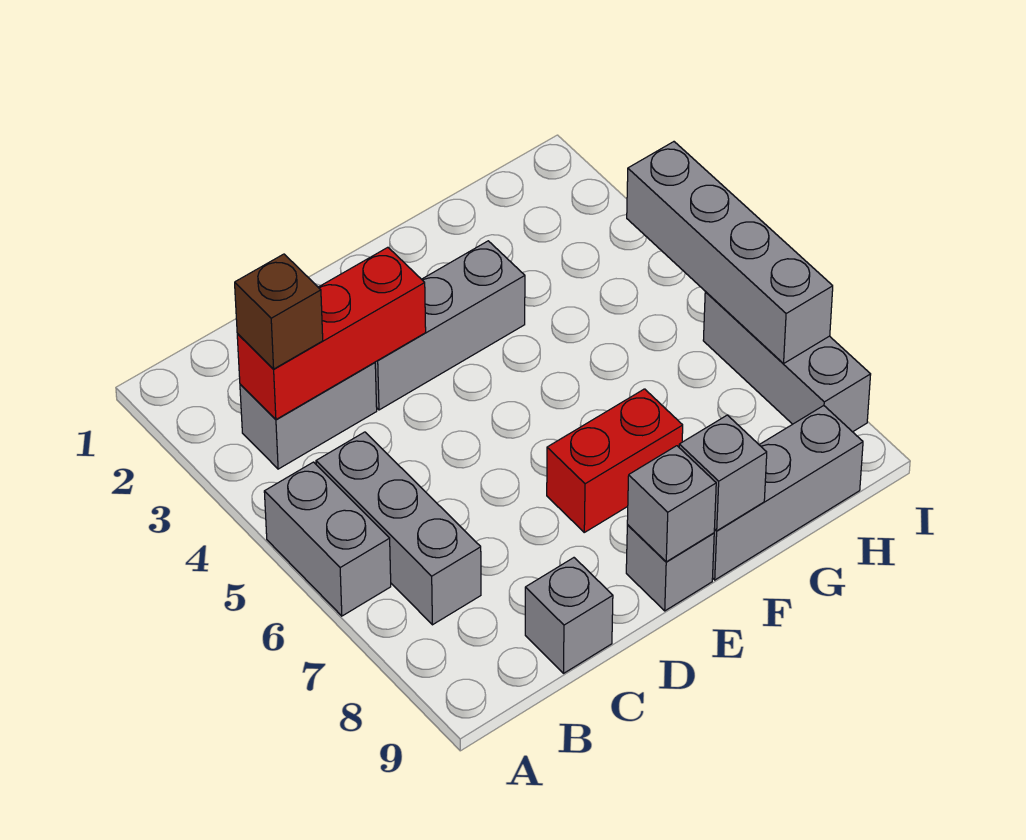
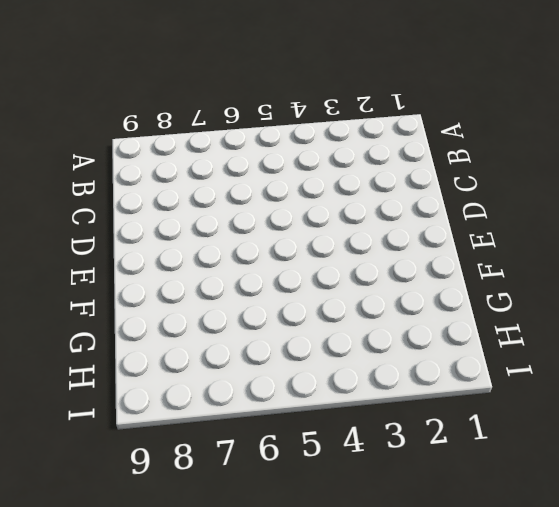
none -> grey brick A5:A6 level 1
none -> grey brick B3:C3 level 1
none -> grey brick B5:B7 level 1

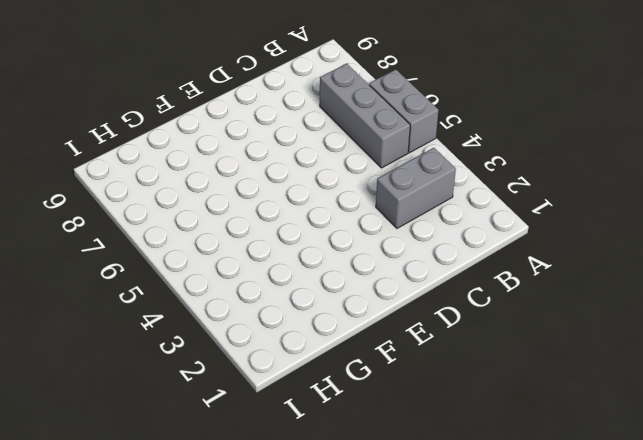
none -> grey brick C9 level 1
none -> grey brick D3:F3 level 1
none -> red brick E7:F7 level 1

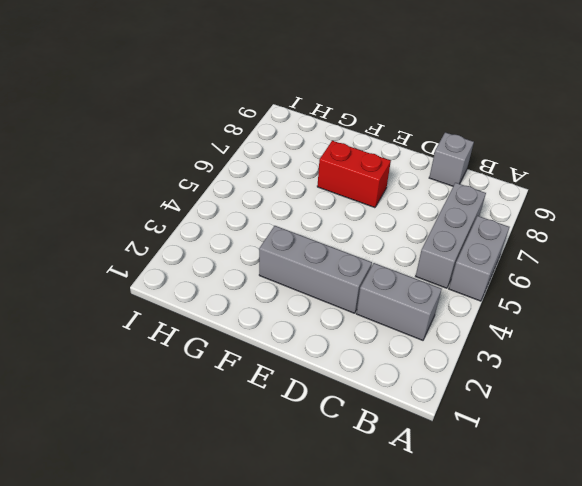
none -> grey brick E9 level 1
none -> grey brick F9:H9 level 1
none -> grey brick I6:I8 level 1

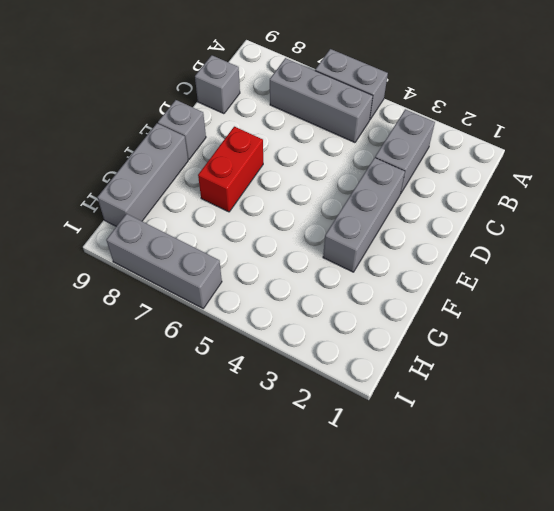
none -> red brick B3:D3 level 2
none -> grey brick E9 level 2
none -> grey brick F9 level 2

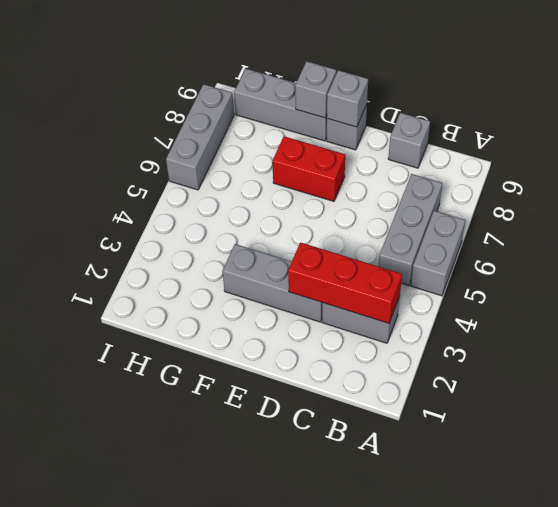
none -> grey brick I4:I7 level 2
none -> brown brick B3 level 3

